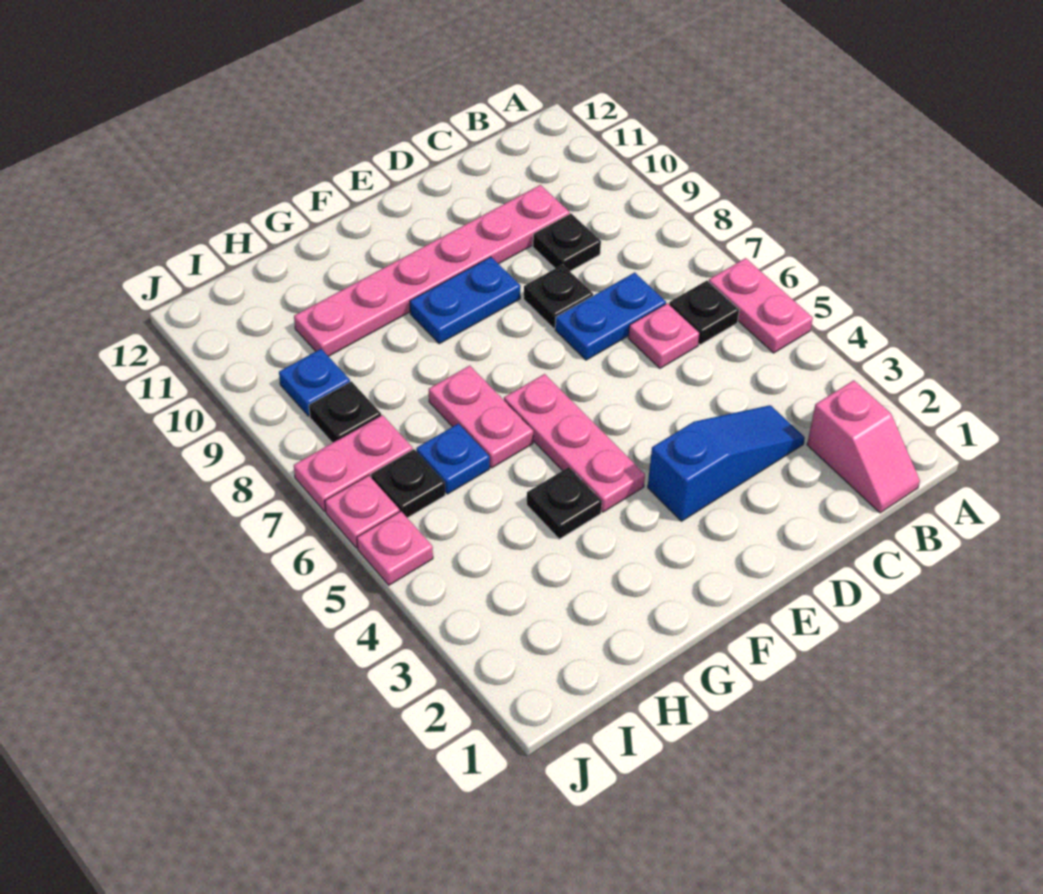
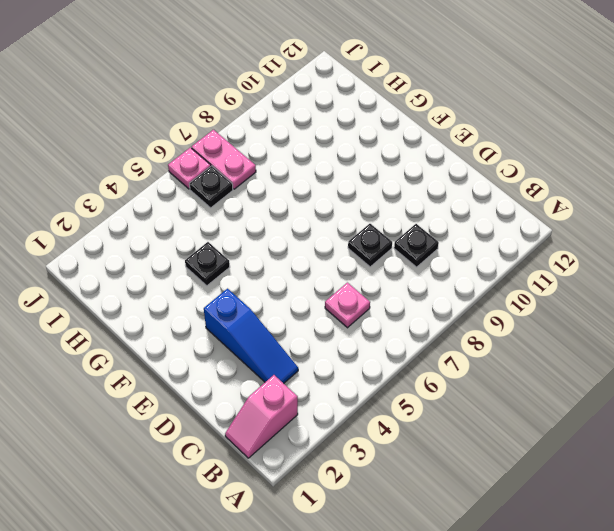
none -> pink plate A5:A6 level 1
none -> black plate B6 level 1
none -> blue plate C7:D7 level 1

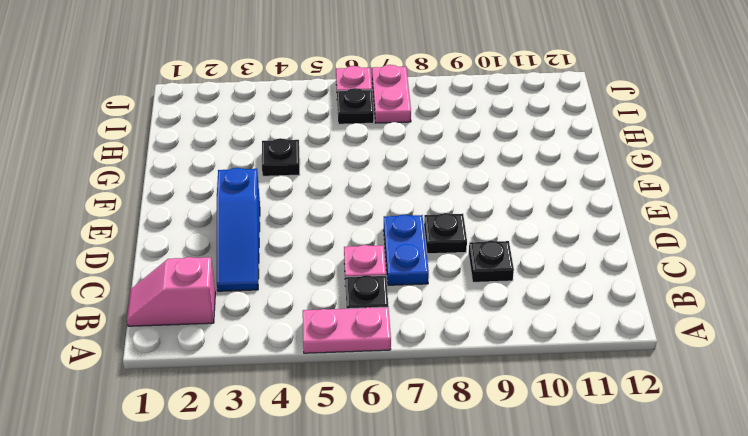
none -> pink plate C10:H10 level 1
none -> blue plate E9:F9 level 1
none -> pink plate F4:F6 level 1

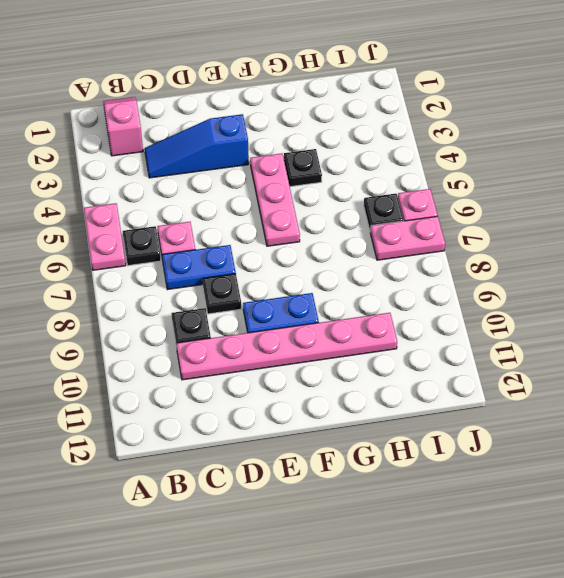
none -> pink plate G6:G7 level 1
none -> blue plate H6 level 1
none -> black plate I8 level 1

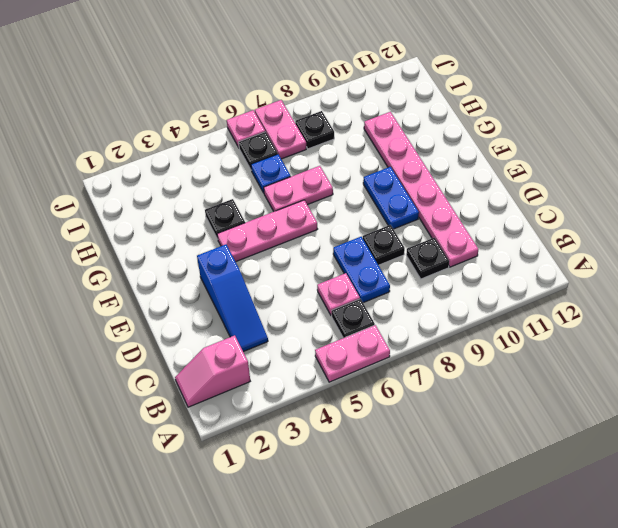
none -> blue plate I9 level 1
none -> pink plate J5 level 1

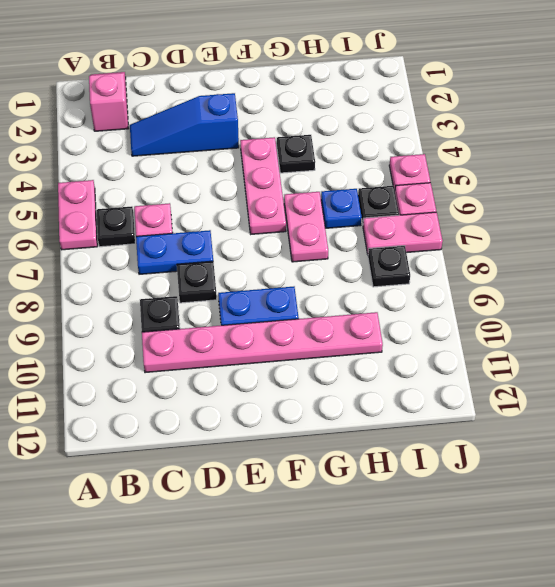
none -> blue plate I9 level 1

